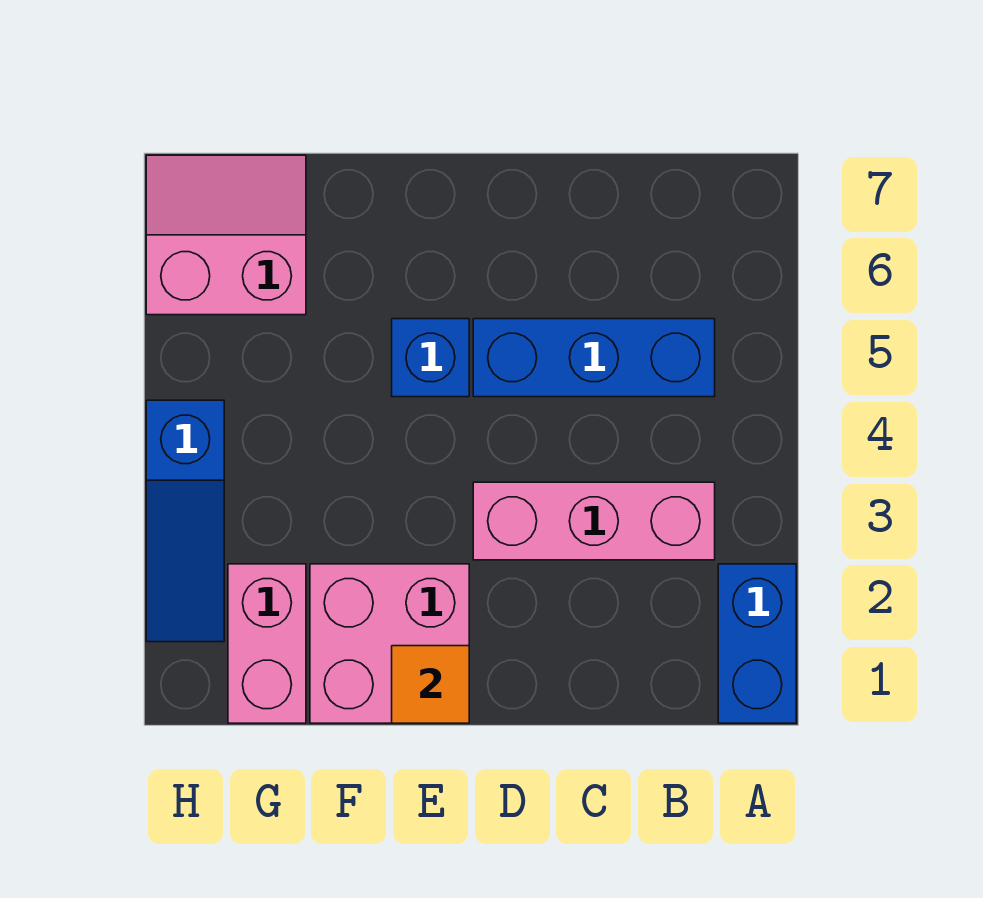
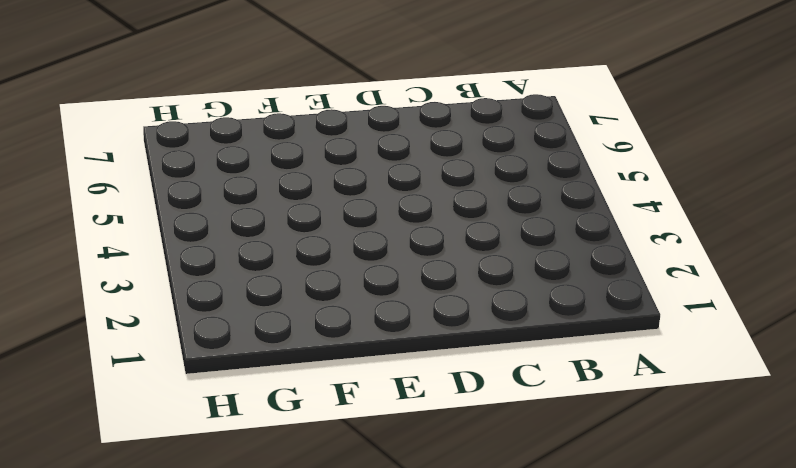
none -> blue brick A1:A2 level 1
none -> pink brick B3:D3 level 1

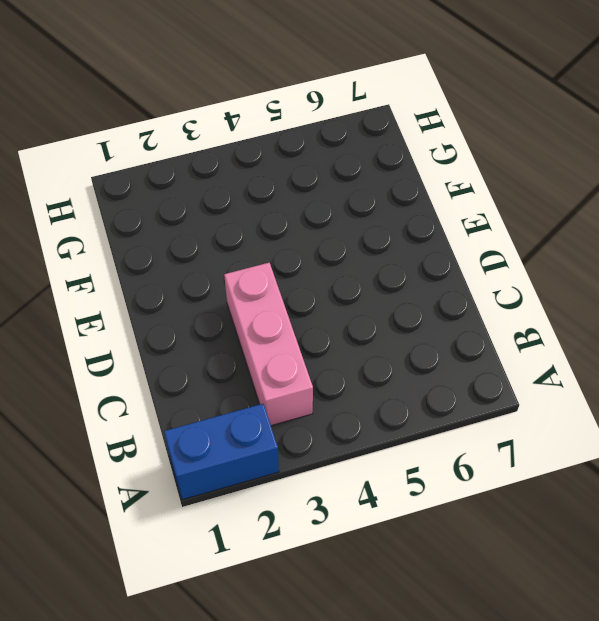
none -> blue brick B5:D5 level 1
none -> pink brick E1:F2 level 1

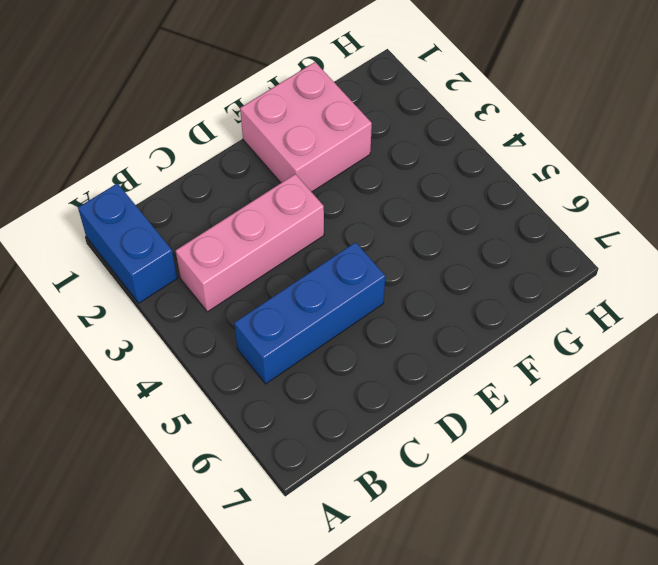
none -> blue brick E5 level 1
none -> pink brick G1:G2 level 1

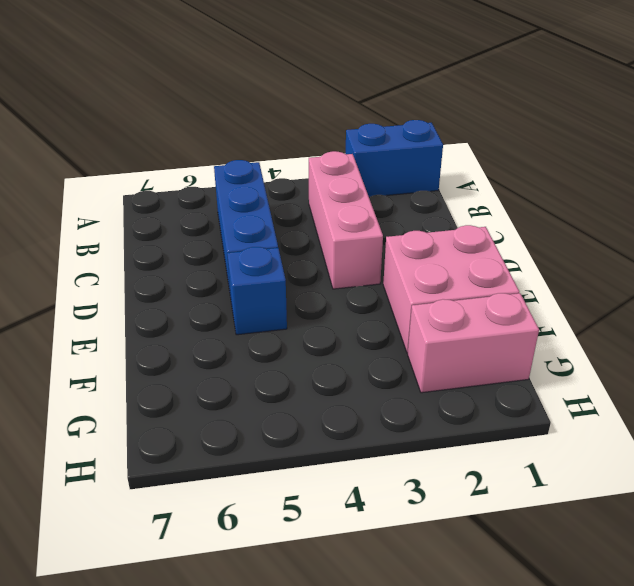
none -> pink slope G6:H7 level 1 top 6
none -> blue slope H2:H4 level 1 top 4

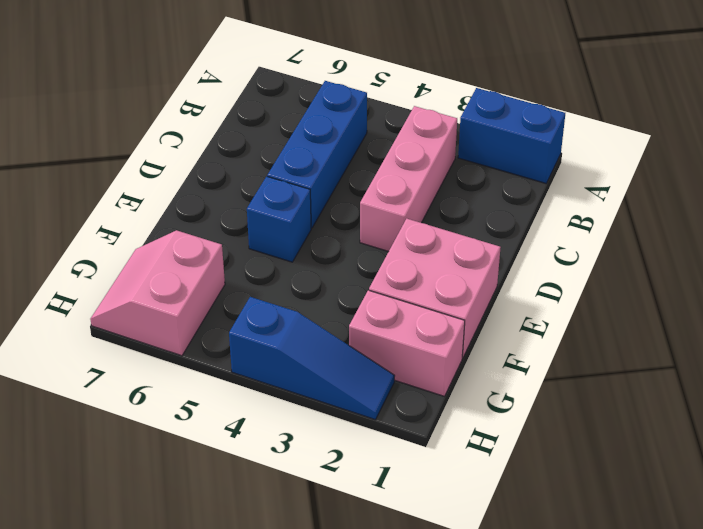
none -> orange tile E1 level 2

